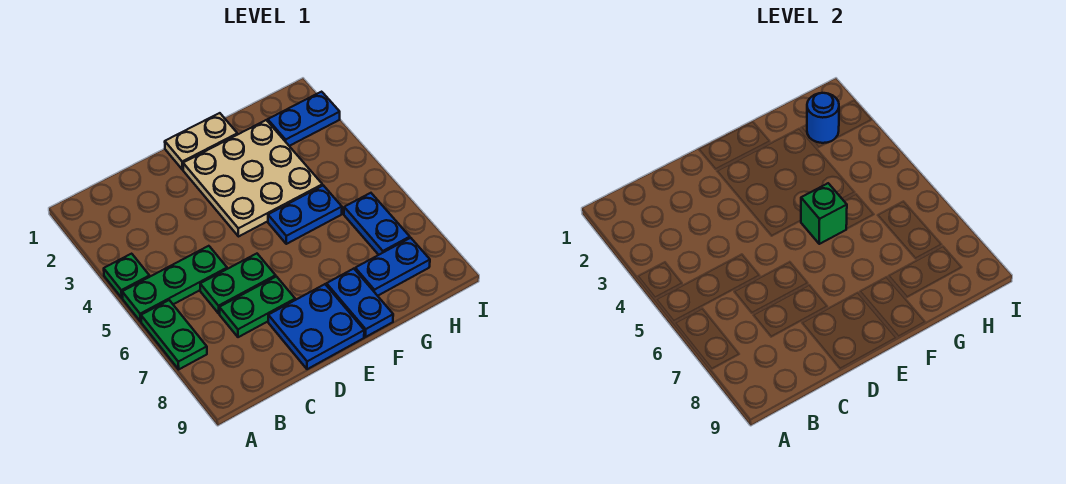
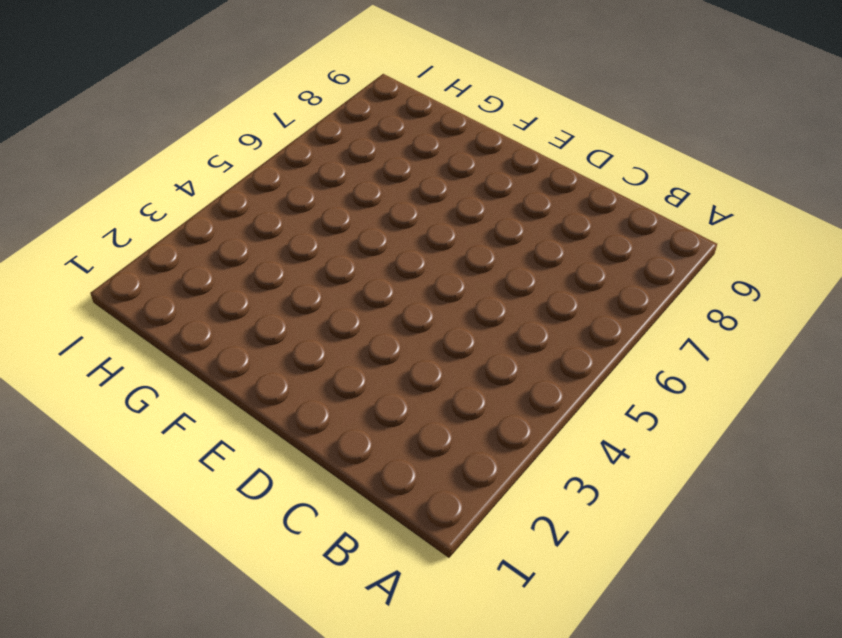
none -> green plate A4 level 1
none -> green plate A5:C5 level 1
none -> green plate A6:A7 level 1

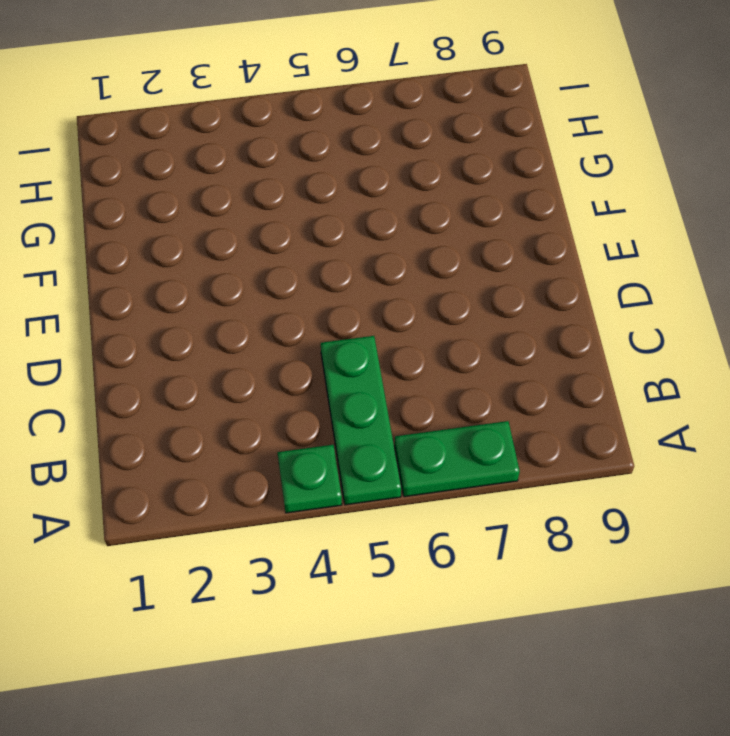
none -> green plate C6:D6 level 1
none -> green plate C7:D7 level 1
none -> blue plate D8:E9 level 1

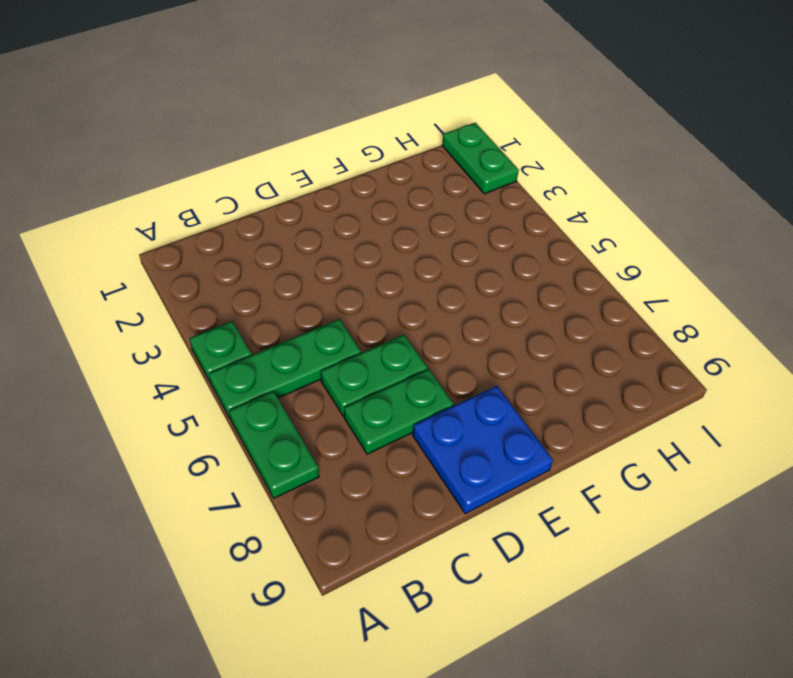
green plate I1:I2 level 1 -> blue plate H2:I2 level 1
none -> tan plate E1:F1 level 1
none -> tan plate E2:G4 level 1
none -> blue plate F5:G5 level 1

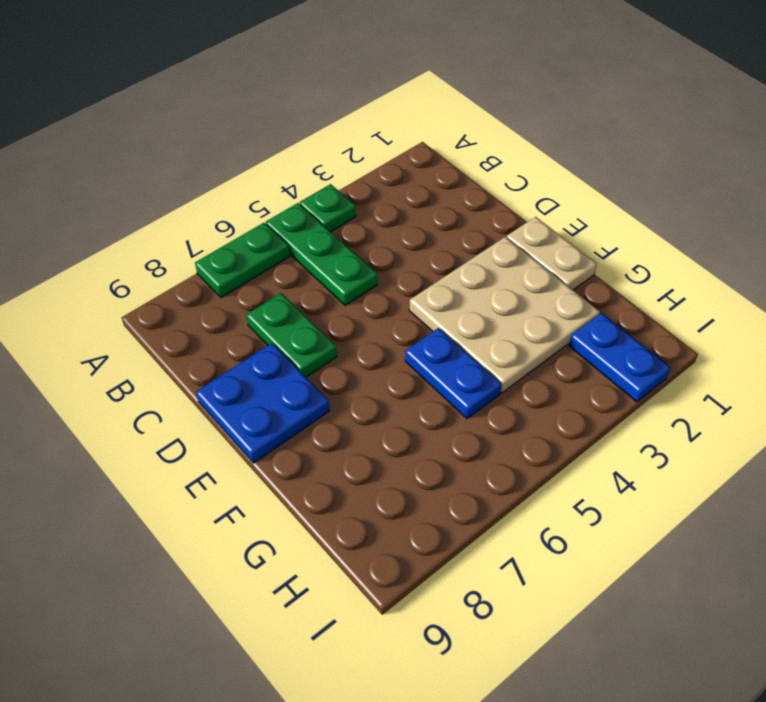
none -> green plate C6:D6 level 1
none -> blue plate F8:F9 level 1
none -> blue plate G8:H8 level 1

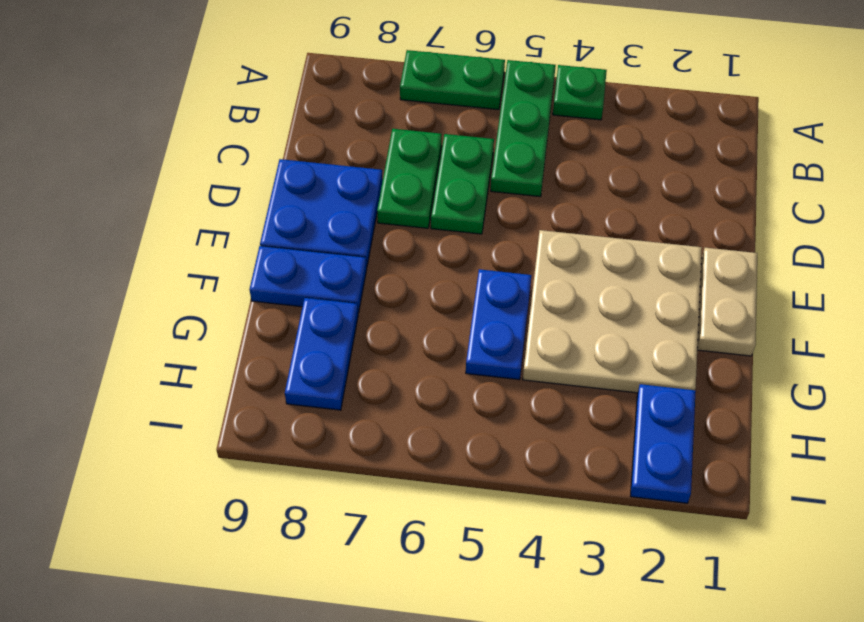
none -> blue plate H6:H7 level 1
none -> green brick F5 level 2
none -> blue round brick H2 level 2

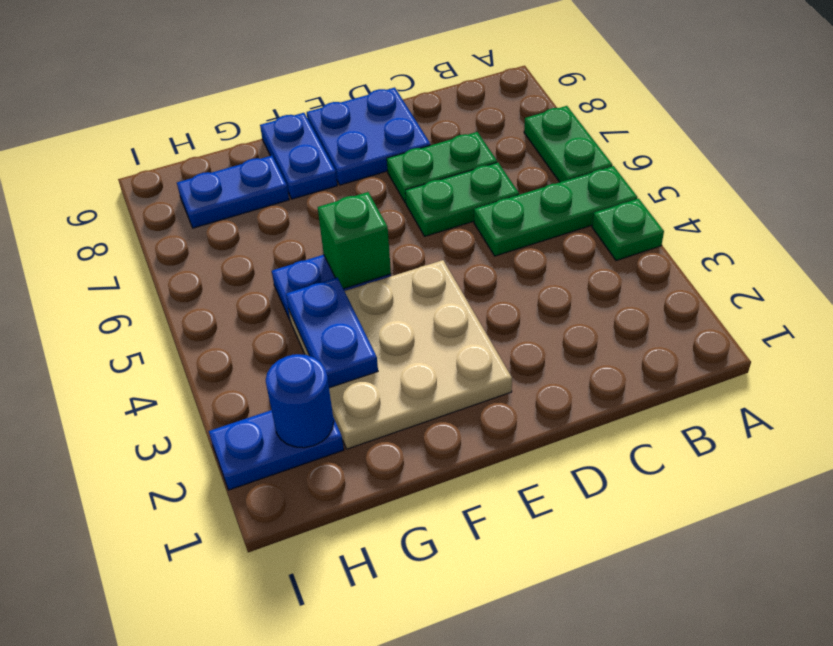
blue plate G3:G4 level 2 -> blue plate H6:H7 level 1
none -> tan plate E1:F1 level 1

